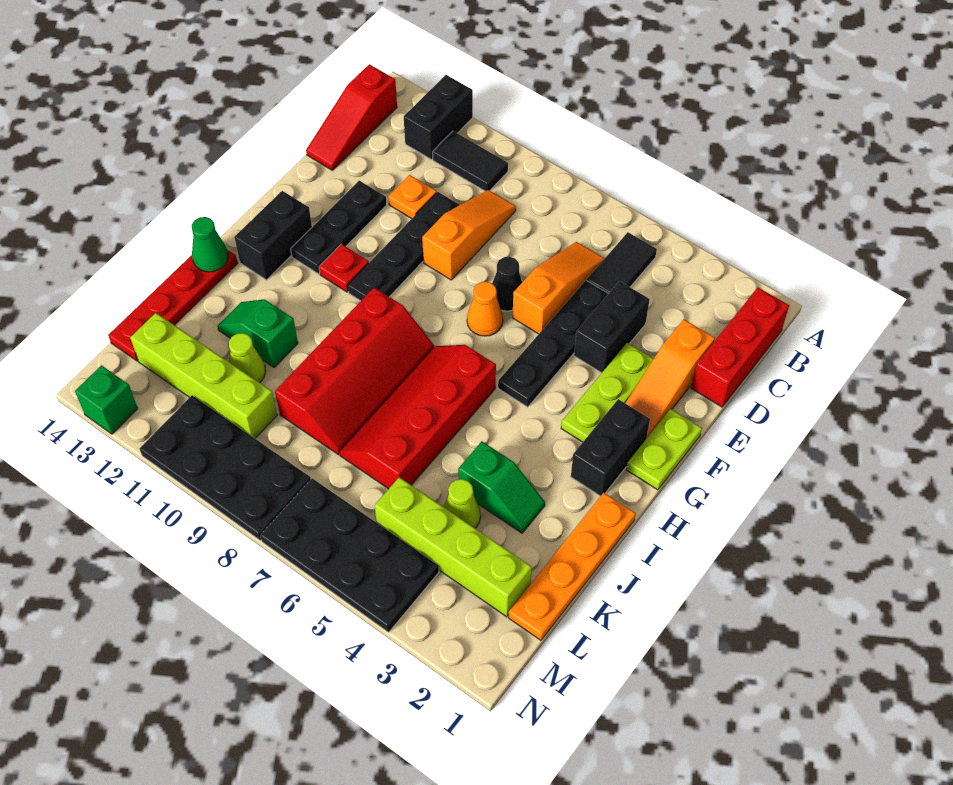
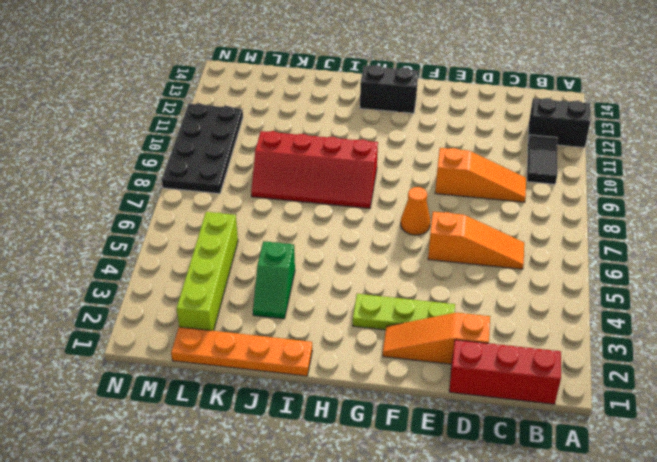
none -> black tile B5:C5 level 1
none -> red slope B14:D14 level 1 top B
none -> black brick D4:E4 level 1
none -> black plate D5:G5 level 1

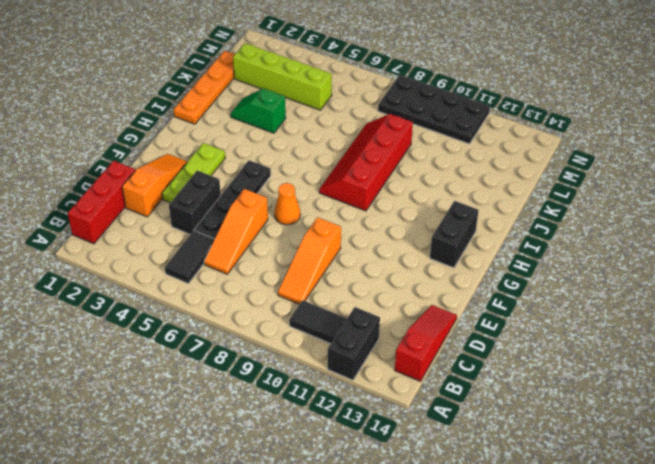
none -> black plate D10:G10 level 1
none -> orange plate D11 level 1
none -> black cone E7 level 1
none -> black plate E12:G12 level 1

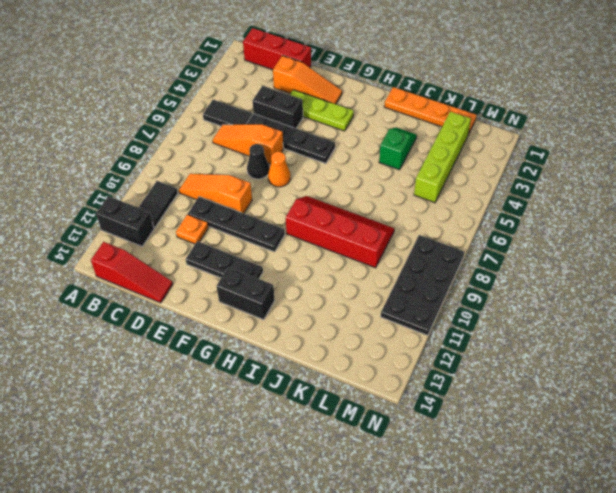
none -> lime plate F1:G1 level 1
none -> black brick G2:H2 level 1
none -> red plate G11 level 1
none -> red slope H6:K7 level 1 top 6

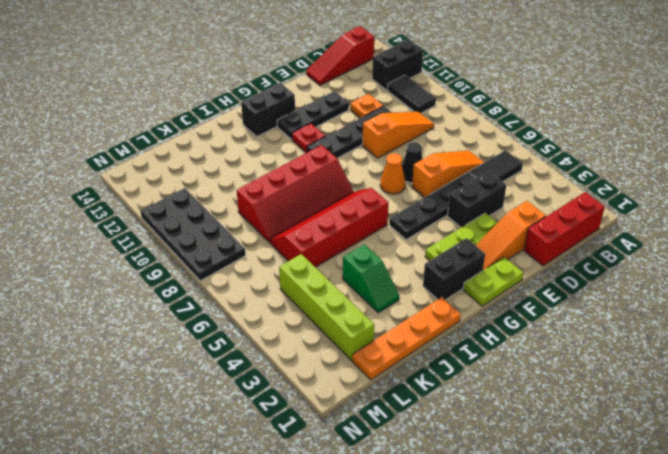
none -> red plate I14:L14 level 1
none -> green slope J11:J12 level 1 top 11
none -> lime cone K4 level 1
none -> lime cone K11 level 1

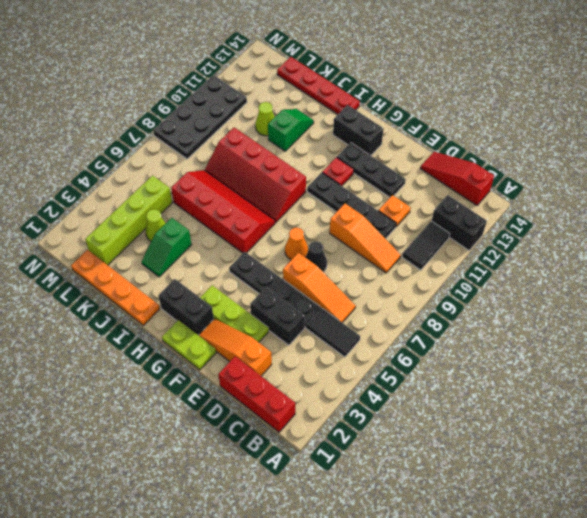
none -> lime brick L10:L13 level 1
none -> black plate M4:N7 level 1
none -> green brick N13 level 1
none -> green cone I14 level 2

